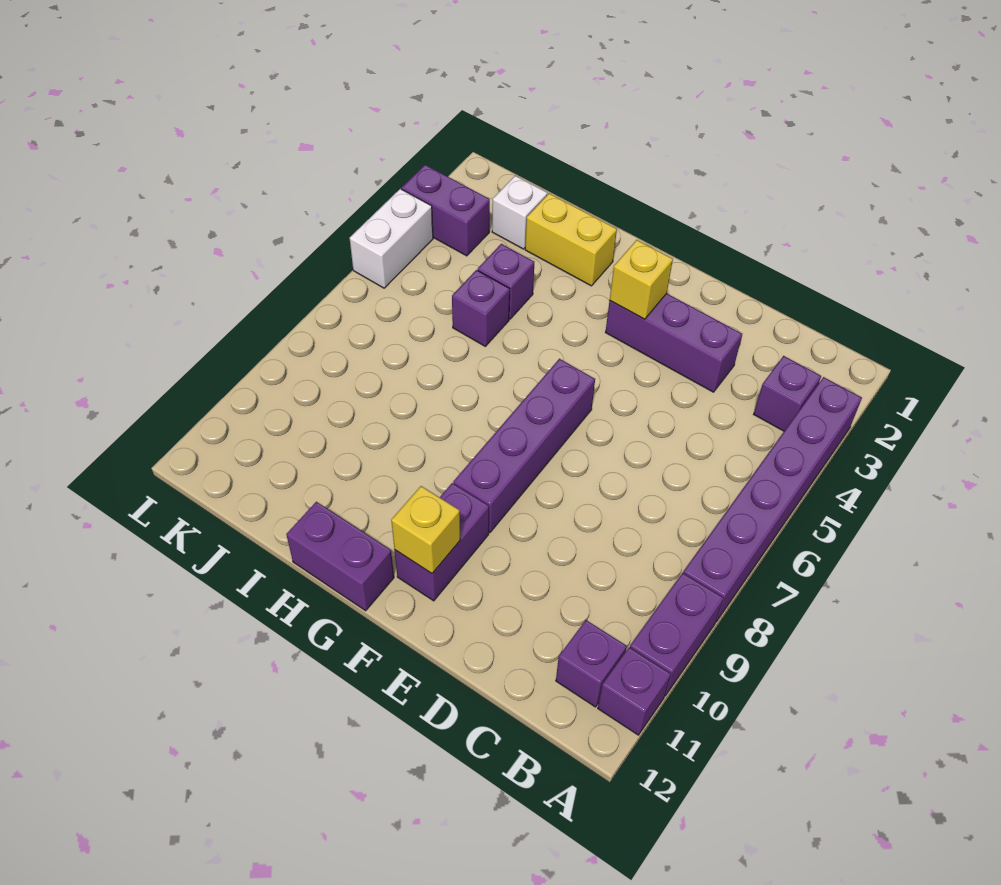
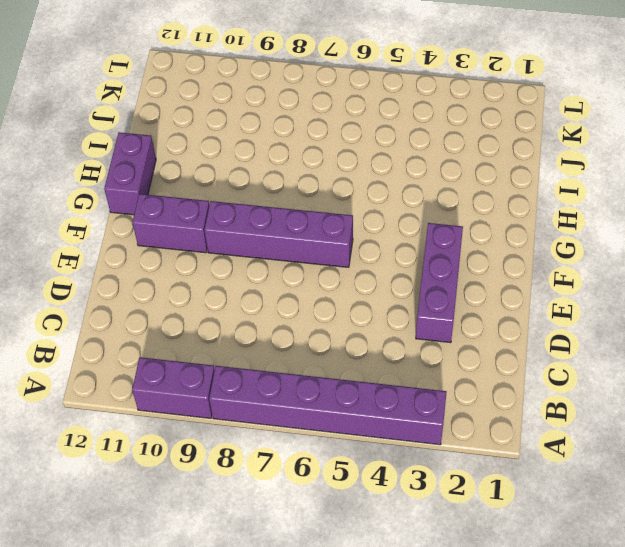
none -> purple brick A11 level 1
none -> purple brick B3 level 1
none -> purple brick B11 level 1

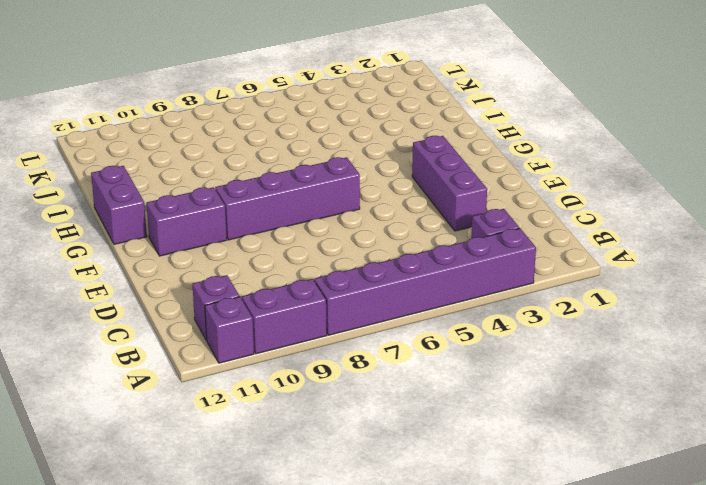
none -> yellow brick H2:I2 level 1
none -> purple brick I4 level 1
none -> purple brick I5 level 1

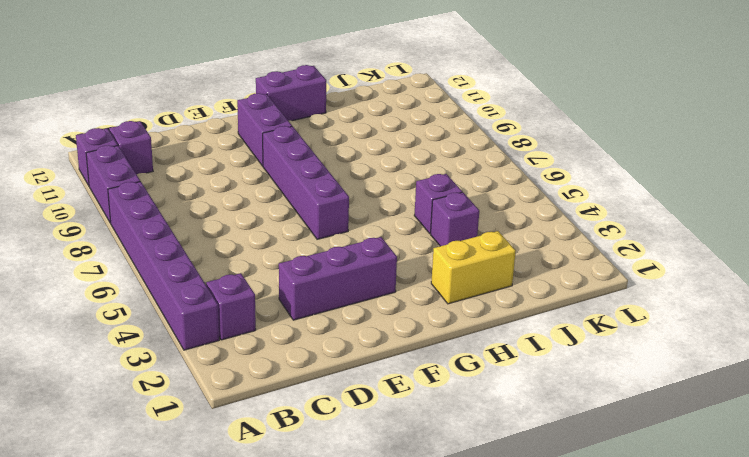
none -> white brick J2 level 1
none -> purple brick K3:L3 level 1
none -> white brick L4:L5 level 1

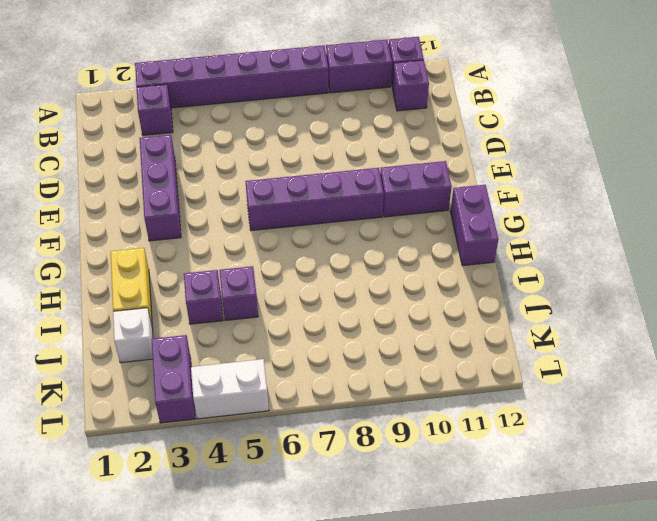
none -> yellow brick F3 level 2
none -> yellow brick F11 level 2

